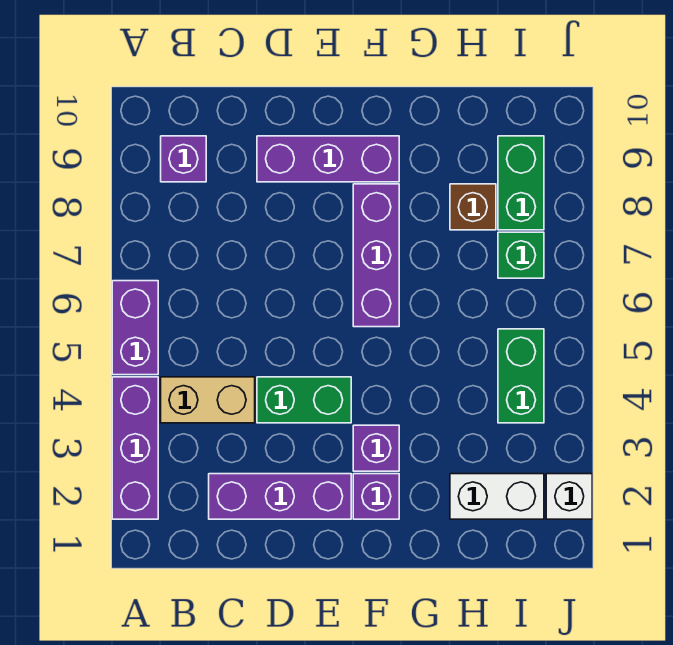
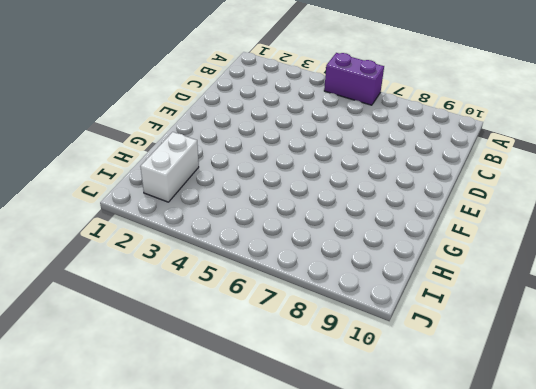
none -> purple brick A2:A4 level 1
none -> tan brick B4:C4 level 1
none -> purple brick B9 level 1

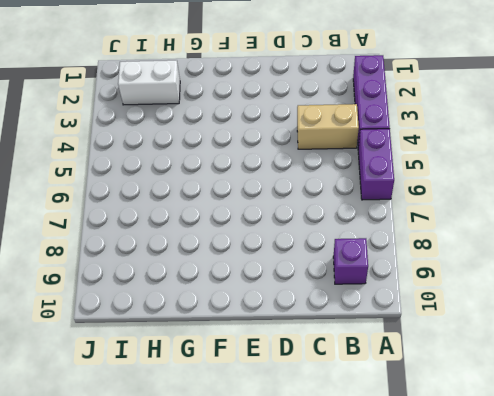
none -> purple brick C2:E2 level 1
none -> green brick D4:E4 level 1
none -> purple brick D9:F9 level 1

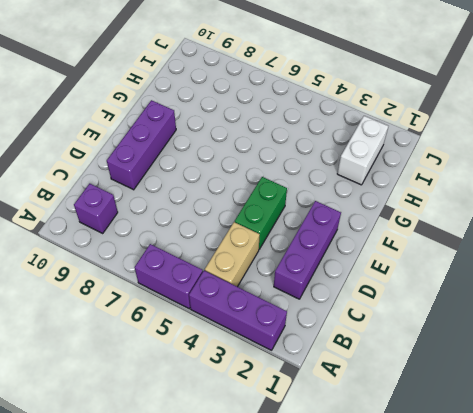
none -> purple brick F2 level 1
none -> purple brick F3 level 1
none -> purple brick F6:F8 level 1

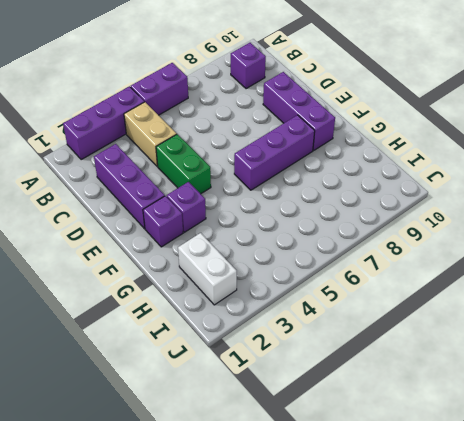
none -> brown brick H8 level 1
none -> green brick I4:I5 level 1
none -> green brick I7 level 1

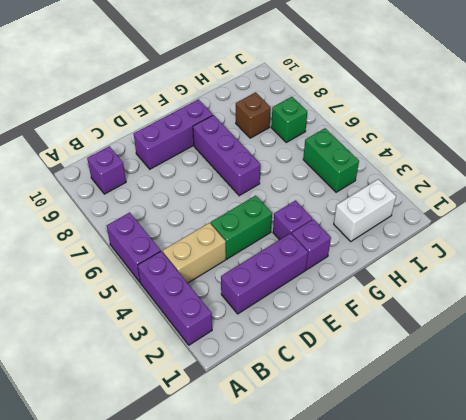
none -> green brick I8:I9 level 1
none -> white brick J2 level 1

